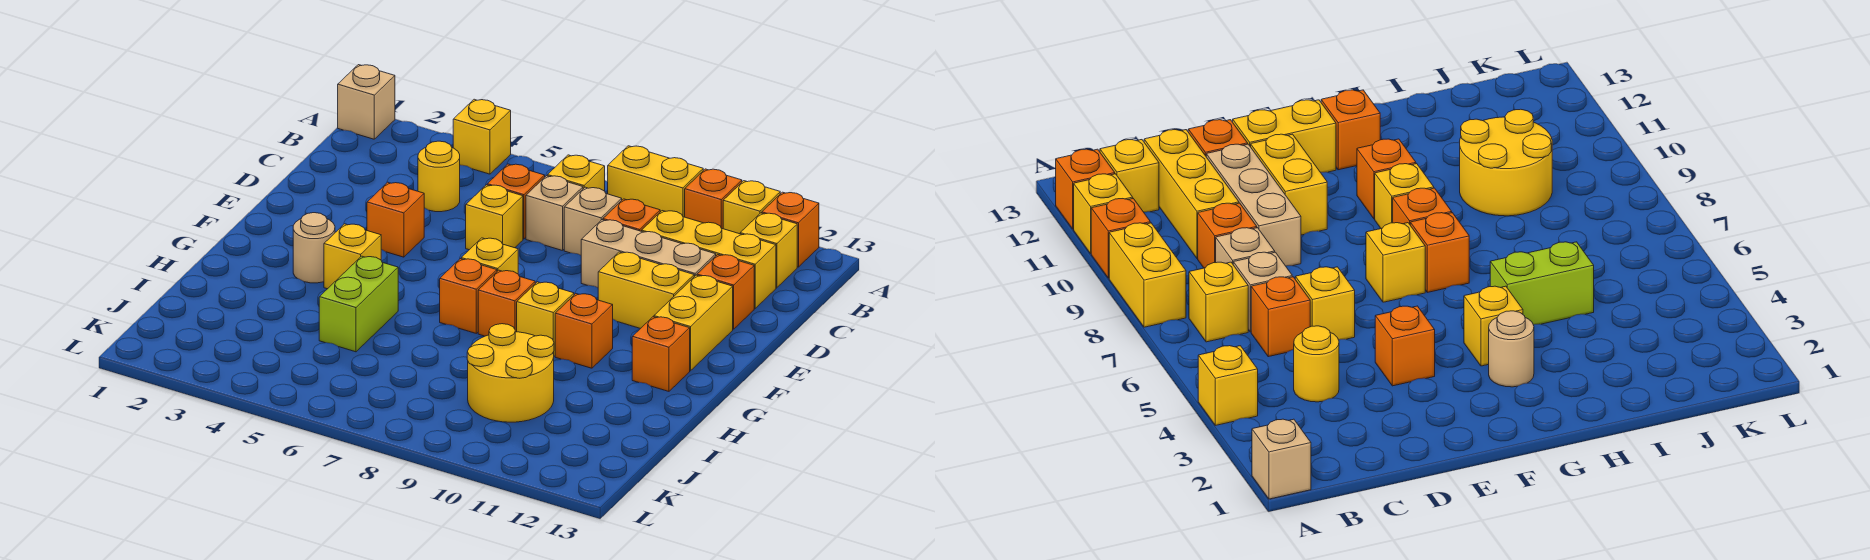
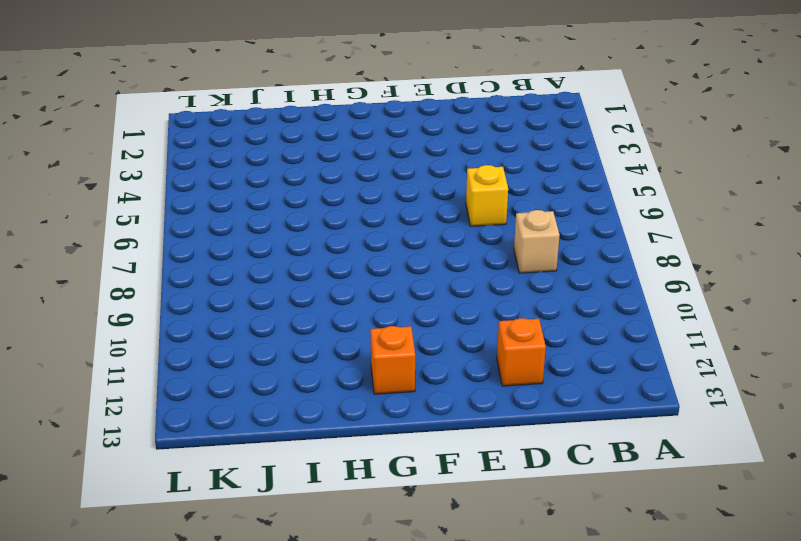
none -> tan brick A1 level 1
none -> yellow brick A4 level 1
none -> yellow brick A8:A9 level 1
none -> orange brick A10 level 1

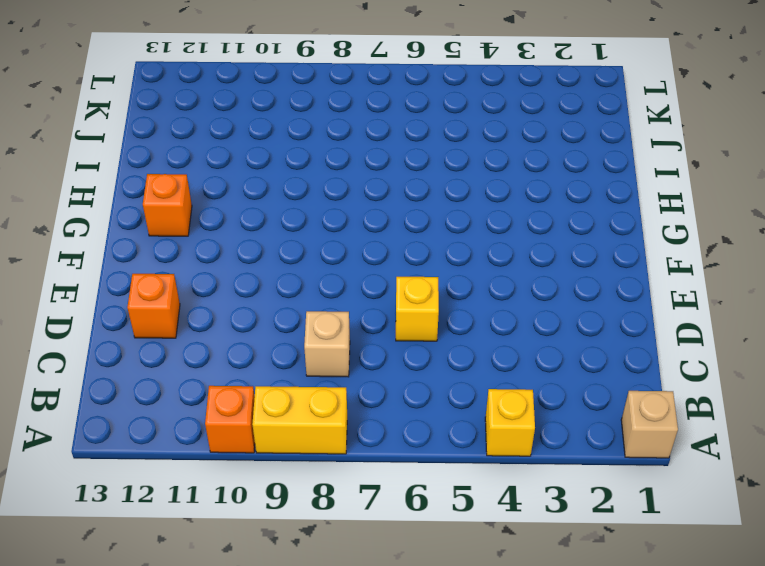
none -> yellow brick A11 level 1
none -> orange brick A12 level 1
none -> yellow brick B7 level 1
none -> yellow brick B12 level 1

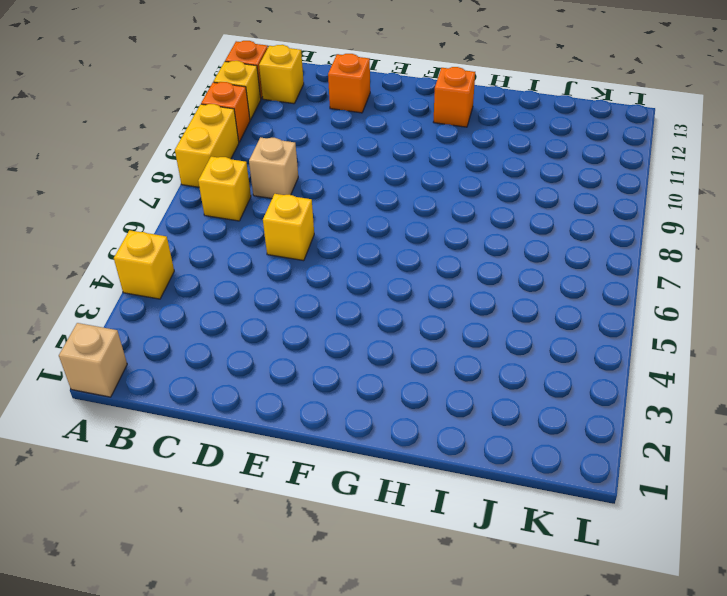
none -> yellow round brick C4 level 1
none -> orange brick C6 level 1
none -> tan brick C7 level 1
none -> orange brick C9 level 1

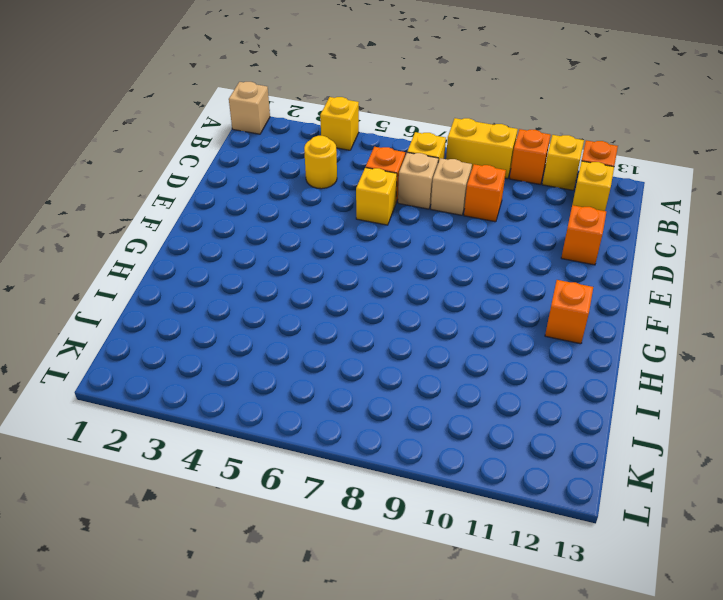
none -> yellow brick C10:C12 level 1
none -> tan brick D9:D11 level 1
none -> orange brick E4 level 1
none -> yellow brick E10:E11 level 1

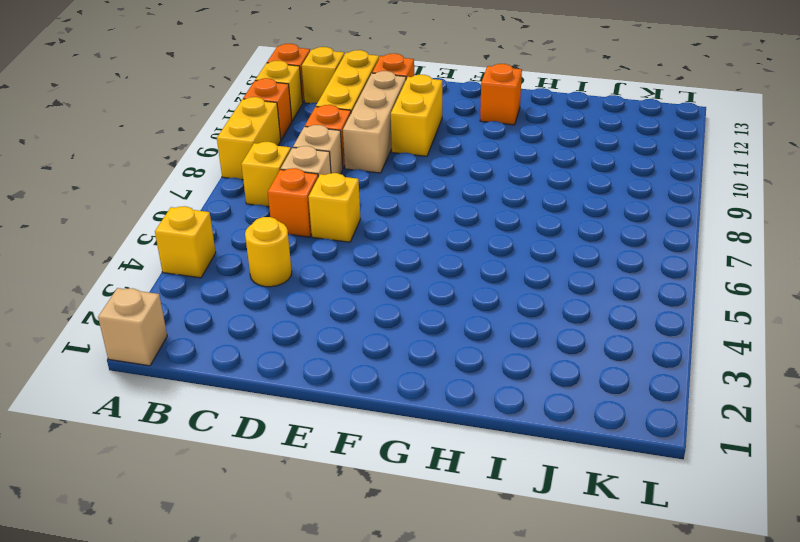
none -> orange brick E4 level 1
none -> yellow brick E12:F12 level 1
none -> yellow brick F7 level 1
none -> tan round brick G3 level 1

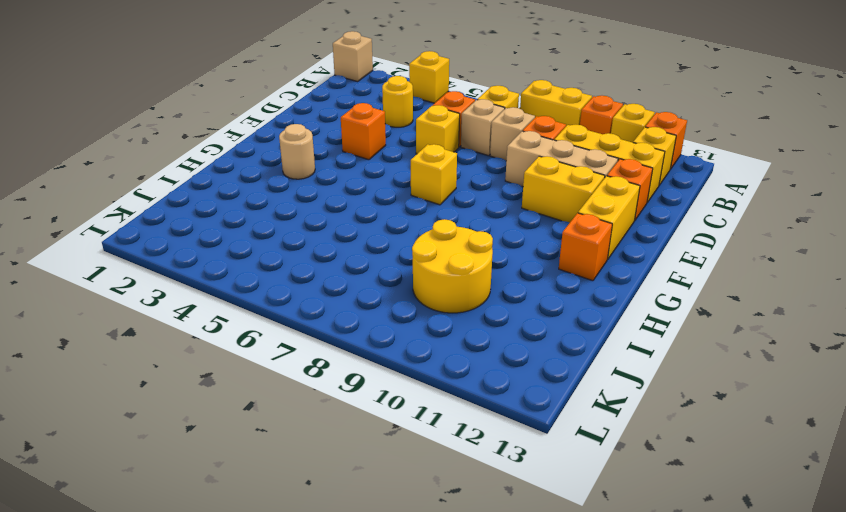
none -> yellow brick G4 level 1
none -> orange brick G7 level 1
none -> orange brick G8 level 1
none -> yellow brick G9 level 1

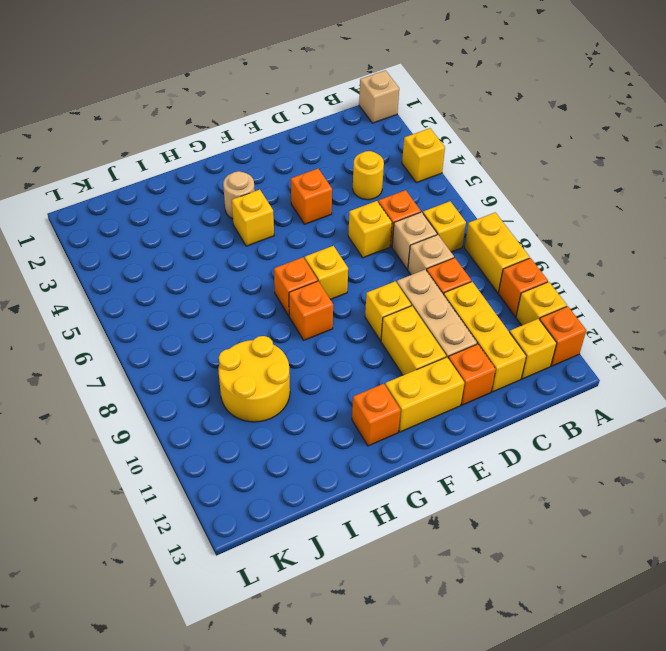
yellow brick E9 level 1 -> yellow brick G9 level 1
none -> orange brick G10 level 1
none -> lime brick H5:I5 level 1

